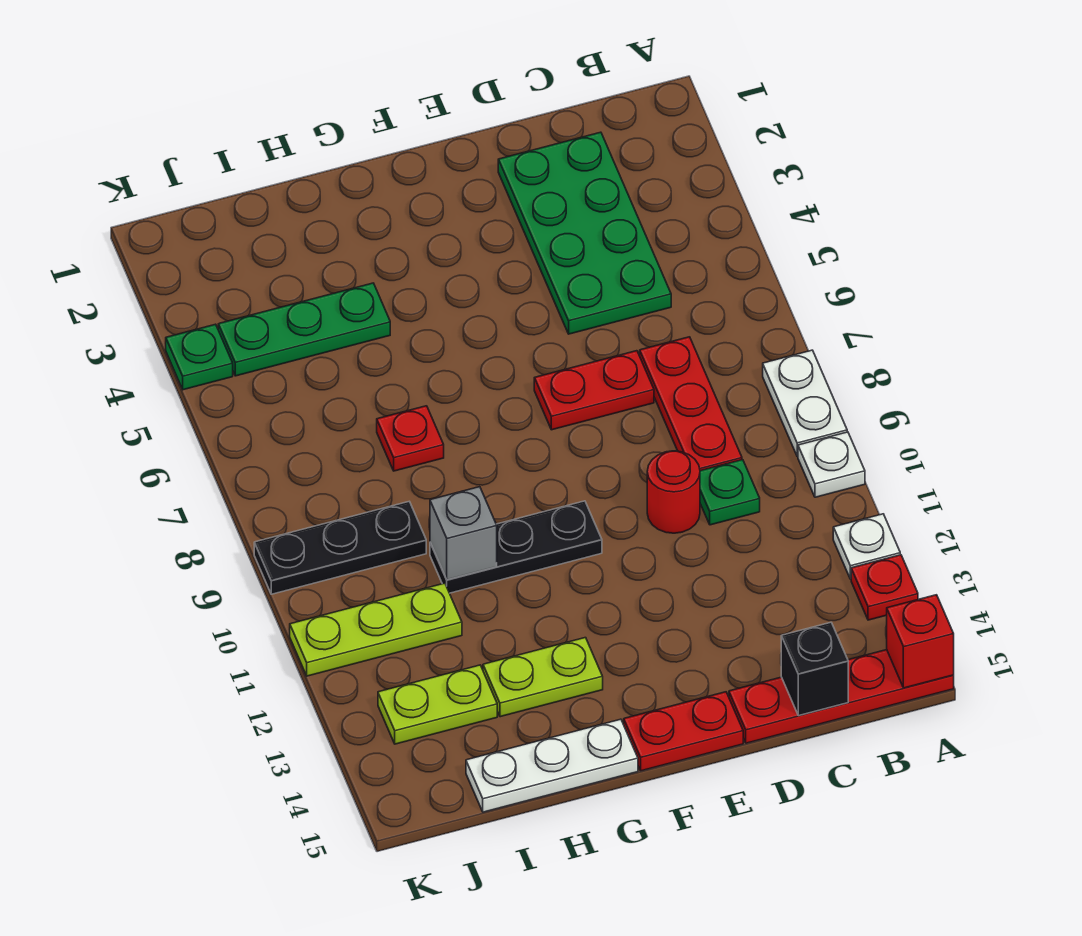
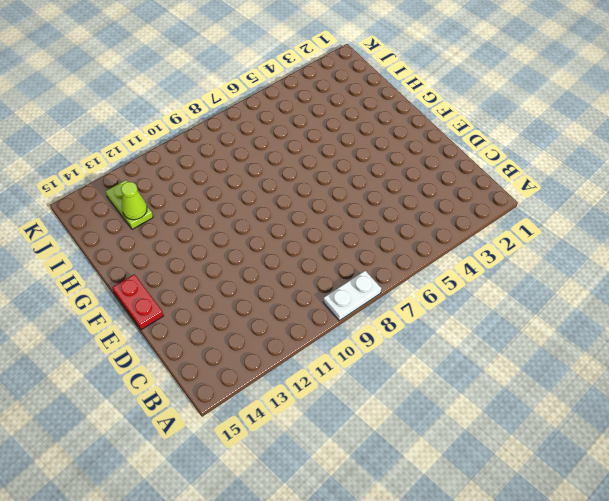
lime cone I13 level 2 -> none
none -> white plate A10 level 1
none -> white plate A12 level 1
none -> red plate A13 level 1

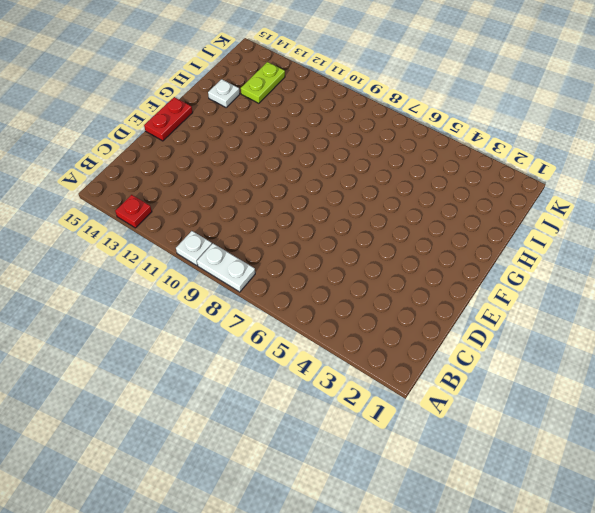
white plate H14 level 1 -> white plate A12 level 1
none -> red plate A15:D15 level 1
none -> green plate C2:D5 level 1
none -> red plate C7:C9 level 1

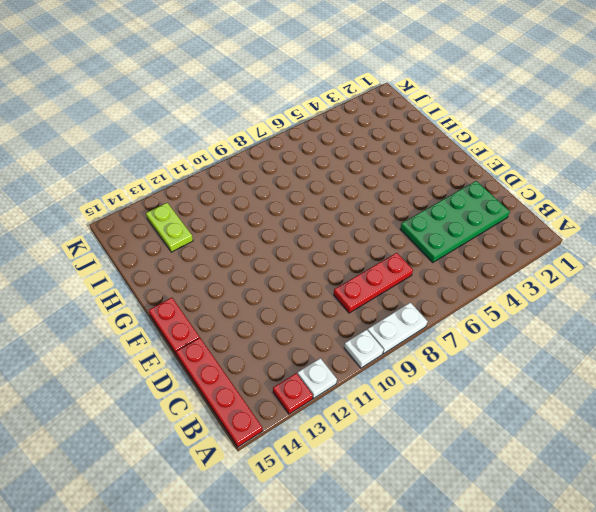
none -> green plate C10 level 1
none -> red plate D7:E7 level 1
none -> red round brick D10 level 1

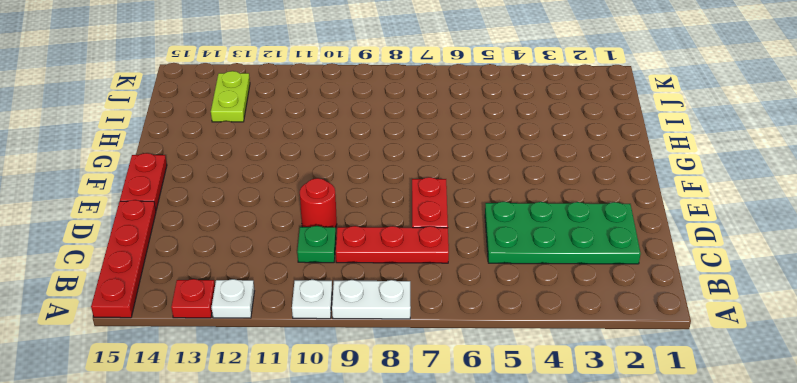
none -> black plate F10:H10 level 1
none -> lime plate G13:H13 level 1
none -> white plate G15:I15 level 1

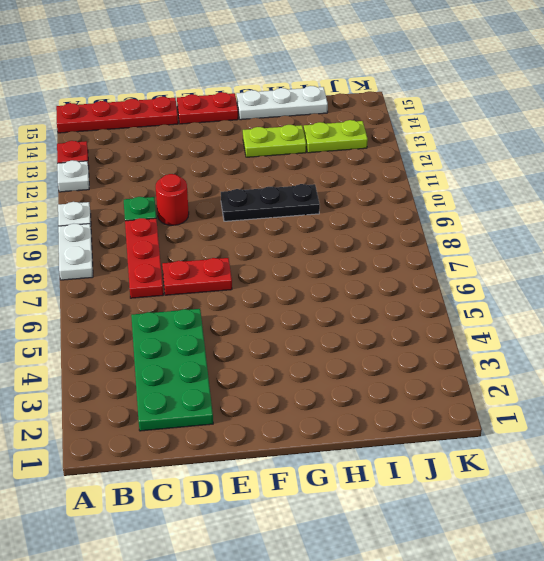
none -> green plate H4:J4 level 1
none -> red plate H7 level 1
none -> black plate I9:K9 level 1

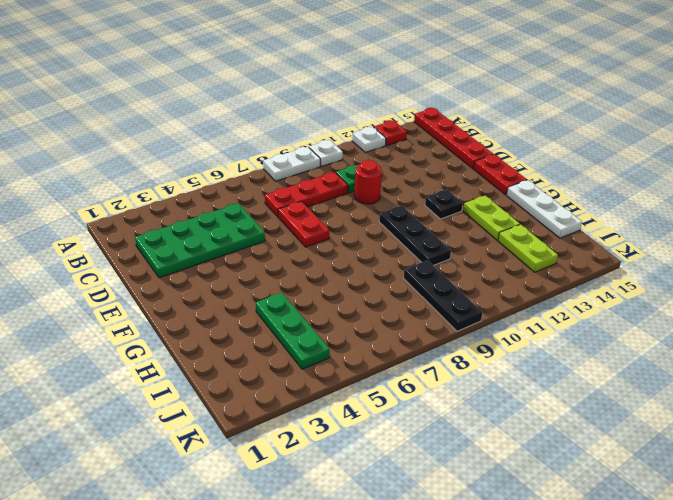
black plate F12 level 1 -> none
none -> red plate H7 level 1
none -> lime plate I11:K11 level 1
none -> green plate K4 level 1

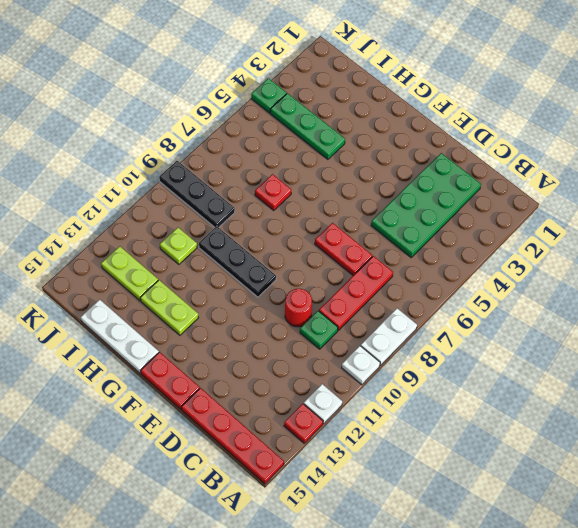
lime plate I11 level 1 -> lime plate I11:K11 level 1
none -> red brick A15 level 2
none -> black brick C15 level 2
none -> grey brick H10 level 2

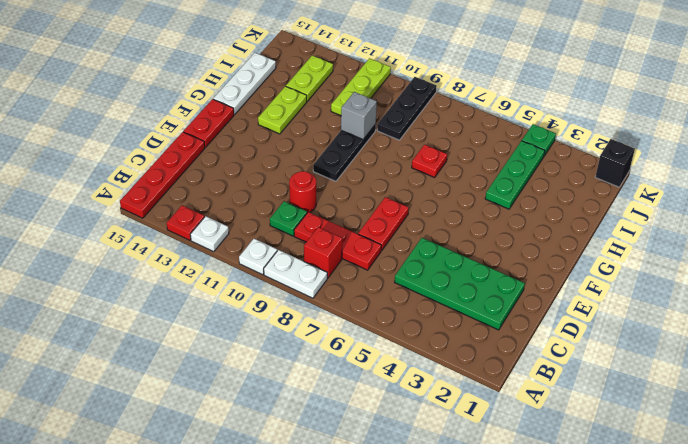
red brick B8 level 1 -> red brick A15 level 2
black brick K1 level 1 -> black brick C15 level 2

